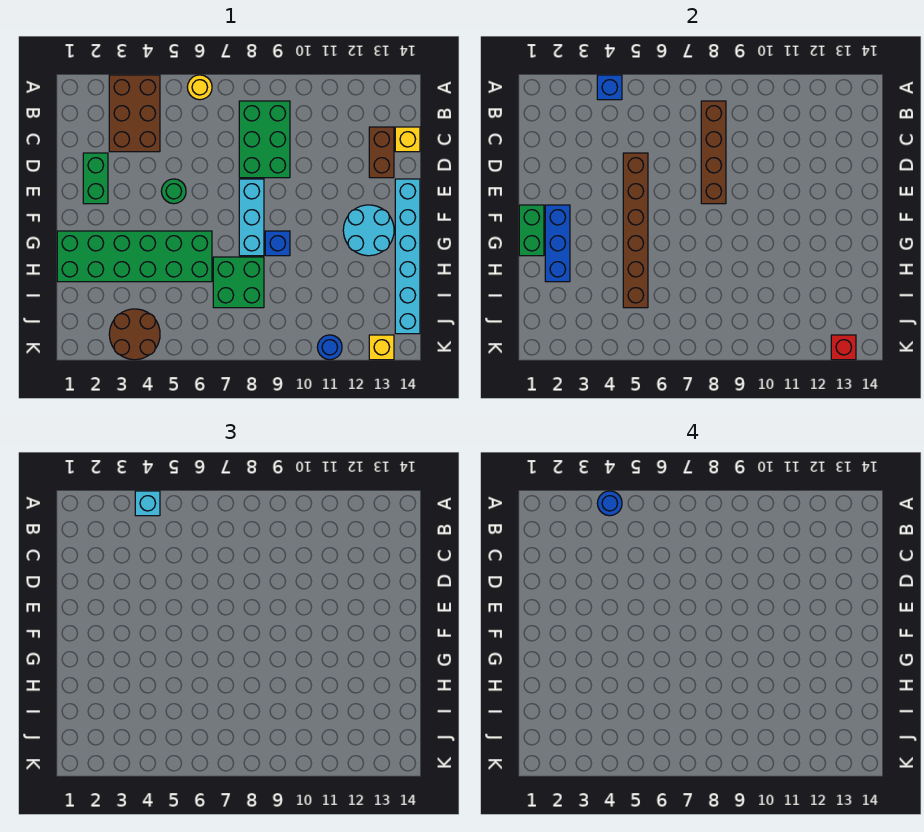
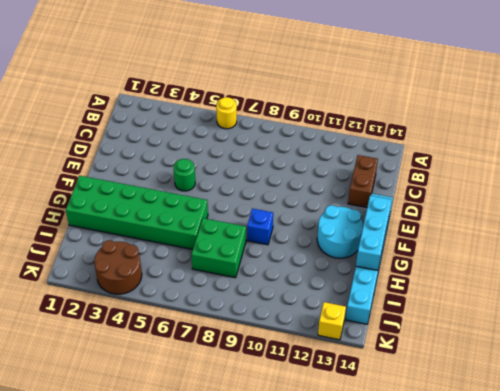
cyan brick F14:H14 level 2 -> cyan brick E8:G8 level 1
none -> brown brick A3:C4 level 1
none -> green brick B8:D9 level 1
none -> yellow brick C14 level 1

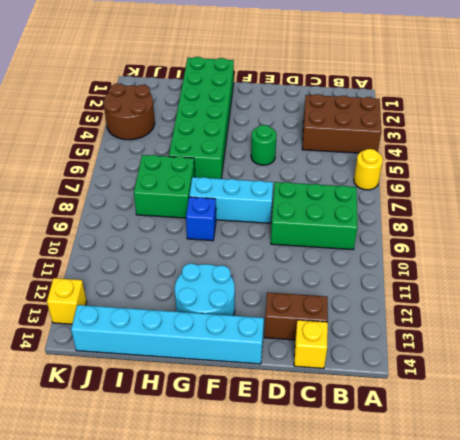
none -> green brick D2:E2 level 1
none -> blue round brick K11 level 1
none -> blue brick A4 level 2

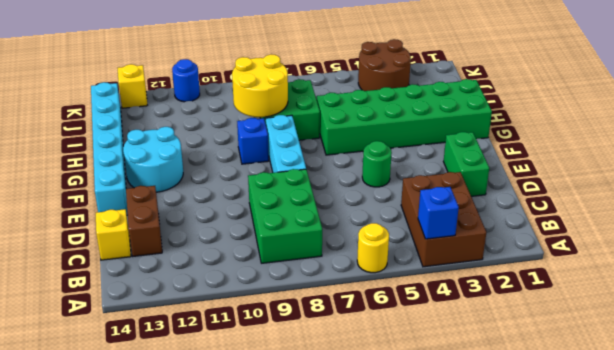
yellow round brick H8:I9 level 2 -> none
none -> brown brick B8:E8 level 2
none -> brown brick D5:I5 level 2
none -> green brick F1:G1 level 2

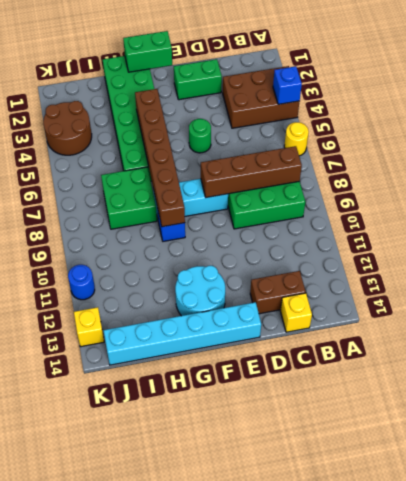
brown brick G4:G9 level 2 -> brown brick D5:I5 level 2
none -> blue brick F2:H2 level 2
none -> red brick K13 level 2
none -> cyan brick A4 level 3

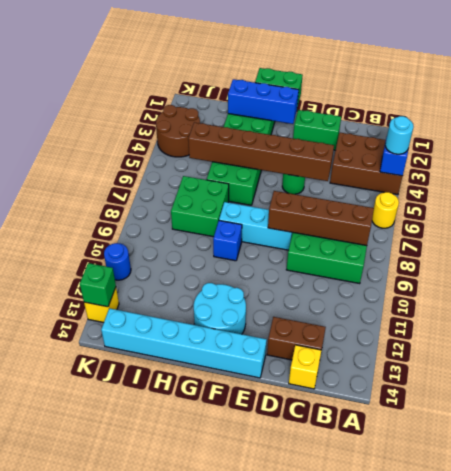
cyan round brick A4 level 3 -> cyan brick A4 level 3
green brick K13 level 2 -> red brick K13 level 2
none -> blue round brick A4 level 4

